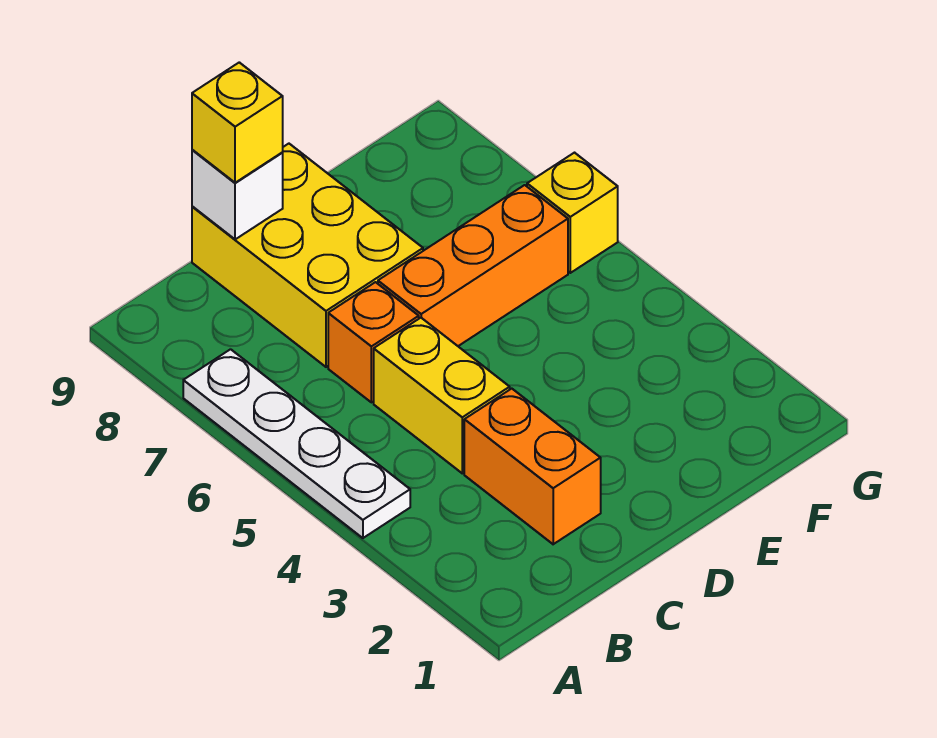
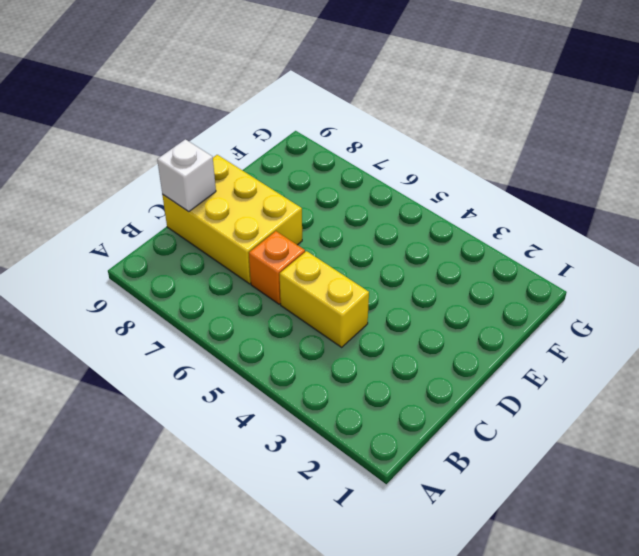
none -> white plate A4:A7 level 1
none -> orange brick C2:C3 level 1

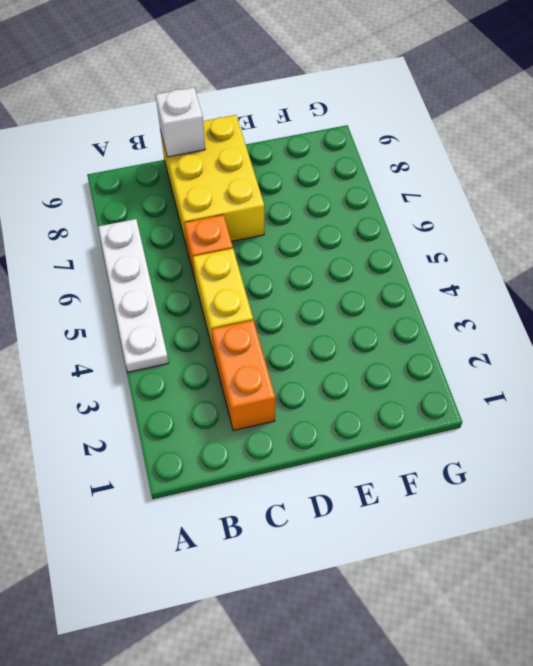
none -> orange brick D6:F6 level 1
none -> yellow brick G6 level 1

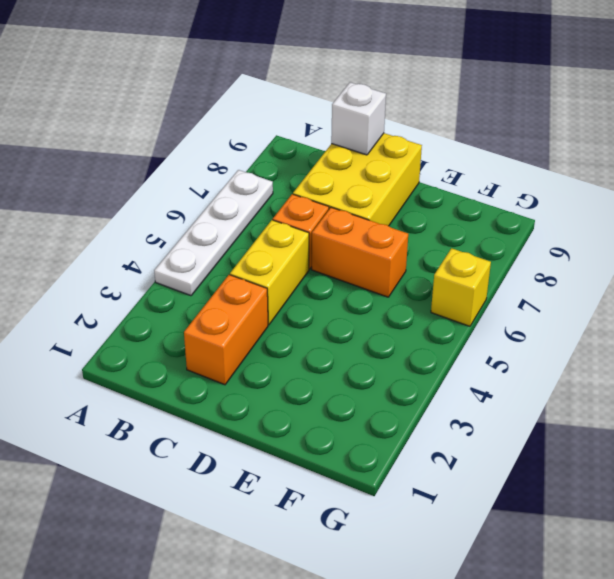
orange brick D6:E6 level 1 -> orange brick D6:F6 level 1
none -> yellow brick C9 level 3

